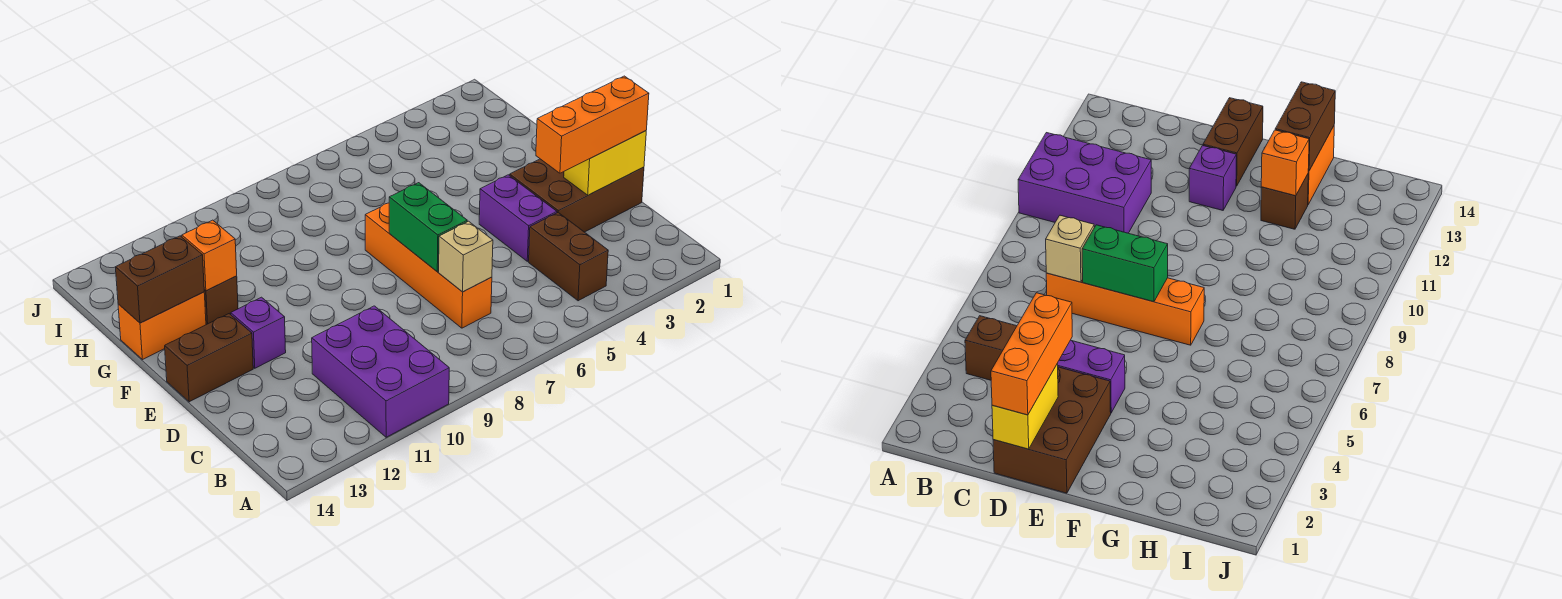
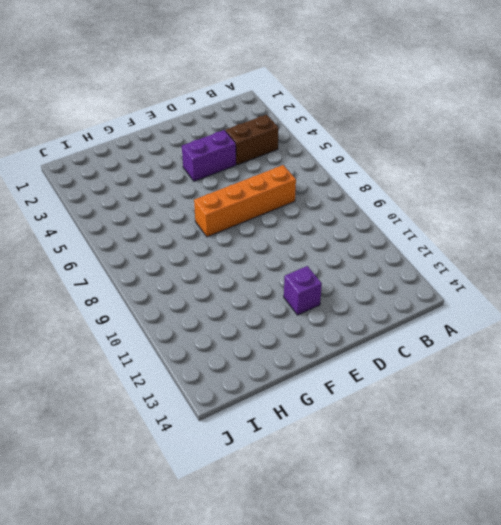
none -> purple brick A10:C11 level 1
none -> brown brick D1:E3 level 1
none -> brown brick E13:E14 level 1

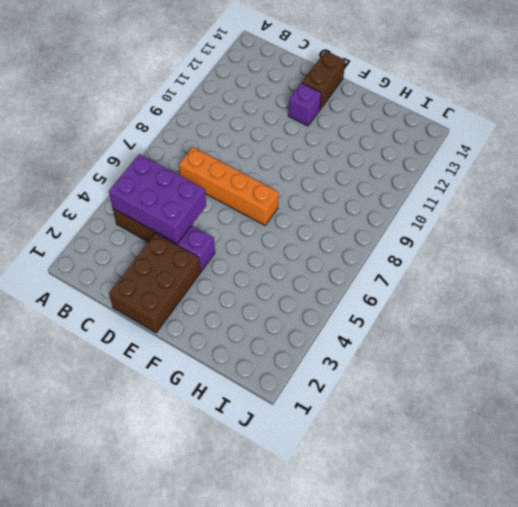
purple brick B4:D5 level 2 -> purple brick A10:C11 level 1
none -> brown brick G12 level 1
none -> orange brick G13:G14 level 1
none -> tan brick C7 level 2

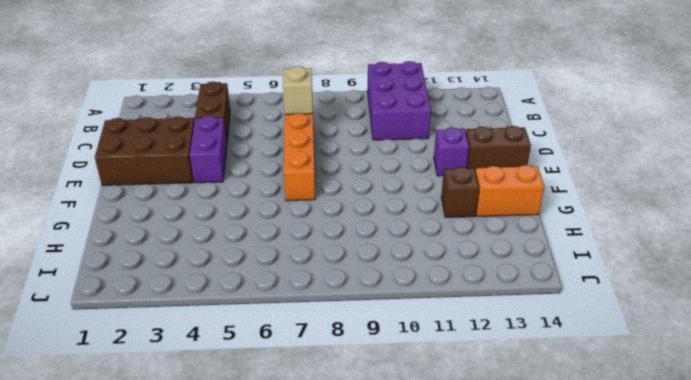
none -> yellow brick D1:D2 level 2
none -> green brick D7:E7 level 2
none -> orange brick G12 level 2

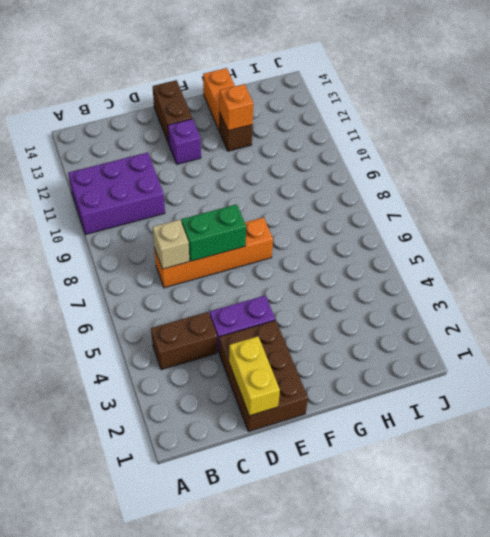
none -> brown brick G13:G14 level 2
none -> orange brick D1:D3 level 3

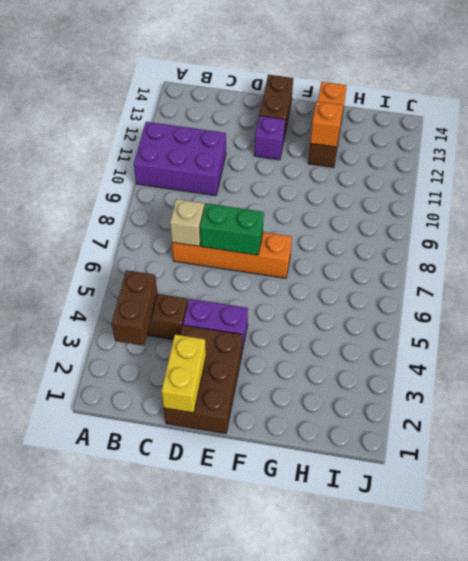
brown brick B3:B4 level 2 -> brown brick G13:G14 level 2
none -> orange brick D1:D3 level 3

